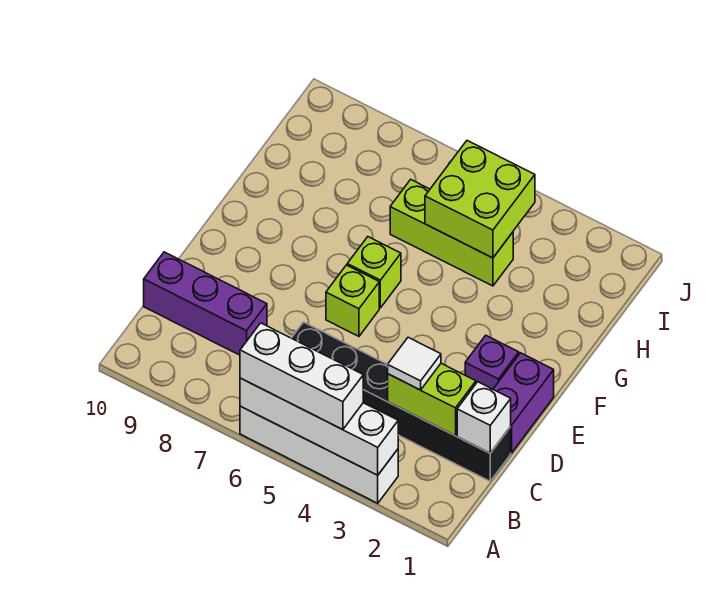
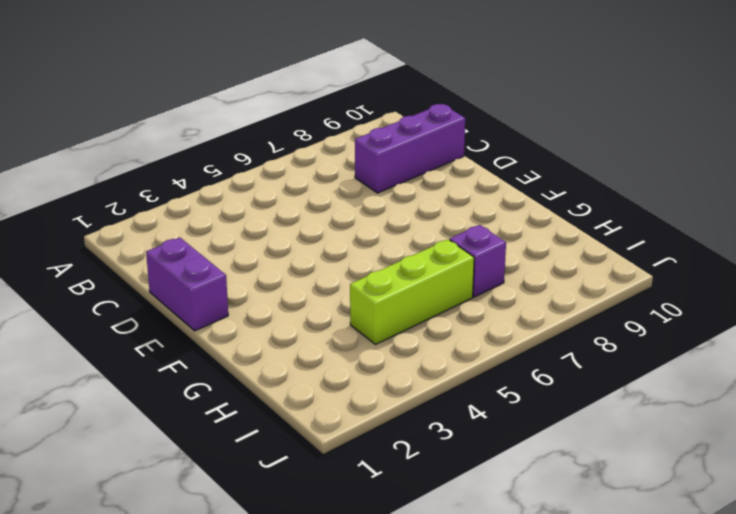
purple brick H7 level 1 -> purple brick E2 level 1
none -> white brick A3:A6 level 1
none -> black brick C1:C6 level 1
none -> lime brick E6 level 1

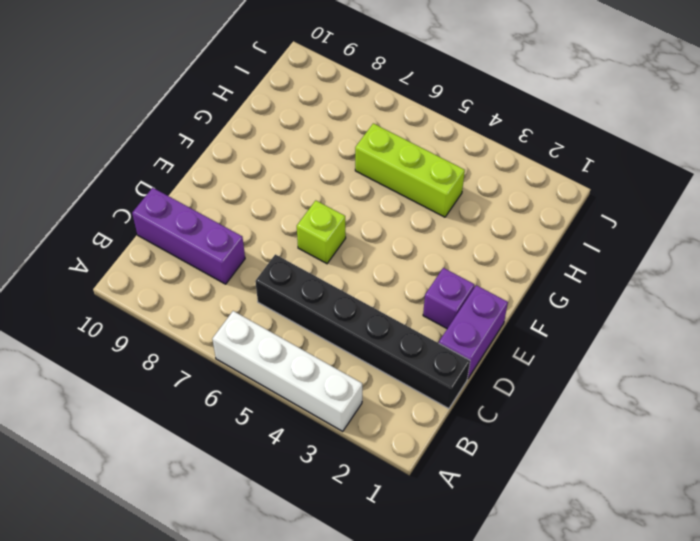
none -> lime brick F6 level 1
none -> white brick A3:A6 level 2
none -> white brick C1 level 2

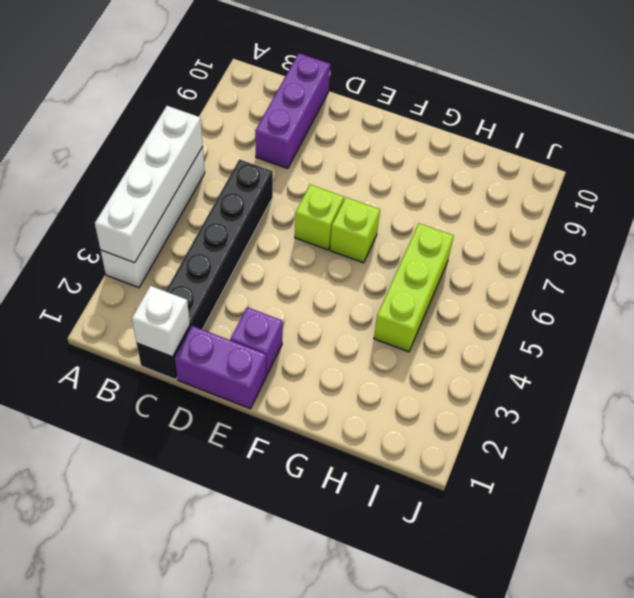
none -> lime brick C2:C3 level 2
none -> lime brick H4:I5 level 2
none -> white brick A4:A6 level 3

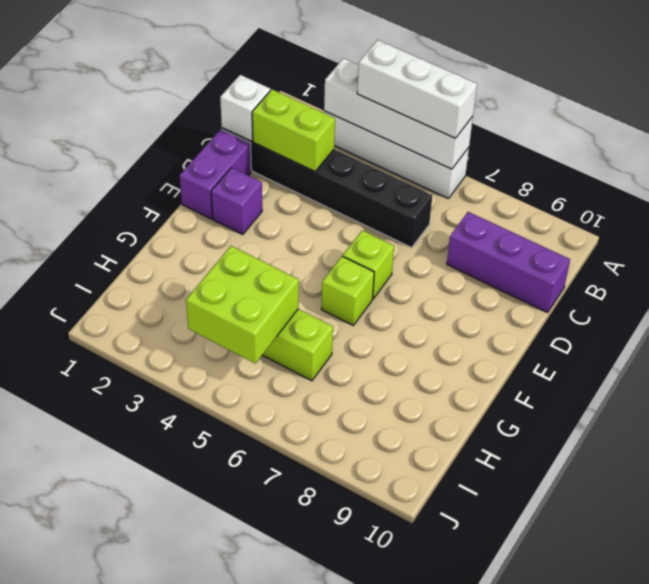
none -> white tile C3 level 3

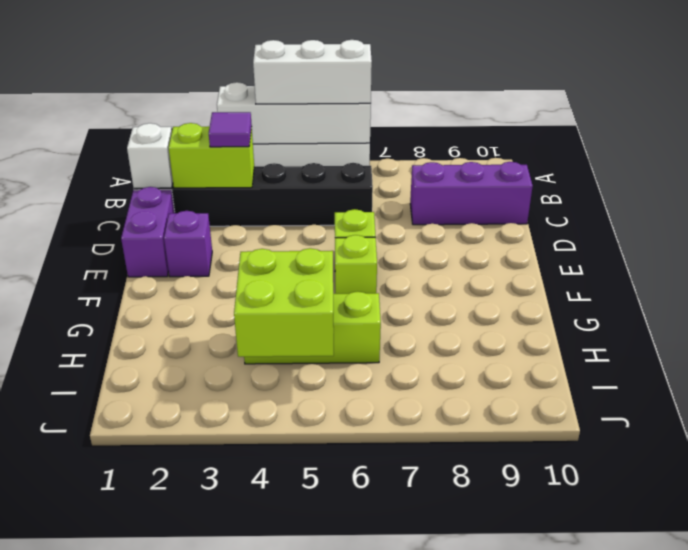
purple tile C3 level 3 -> white tile C3 level 3

